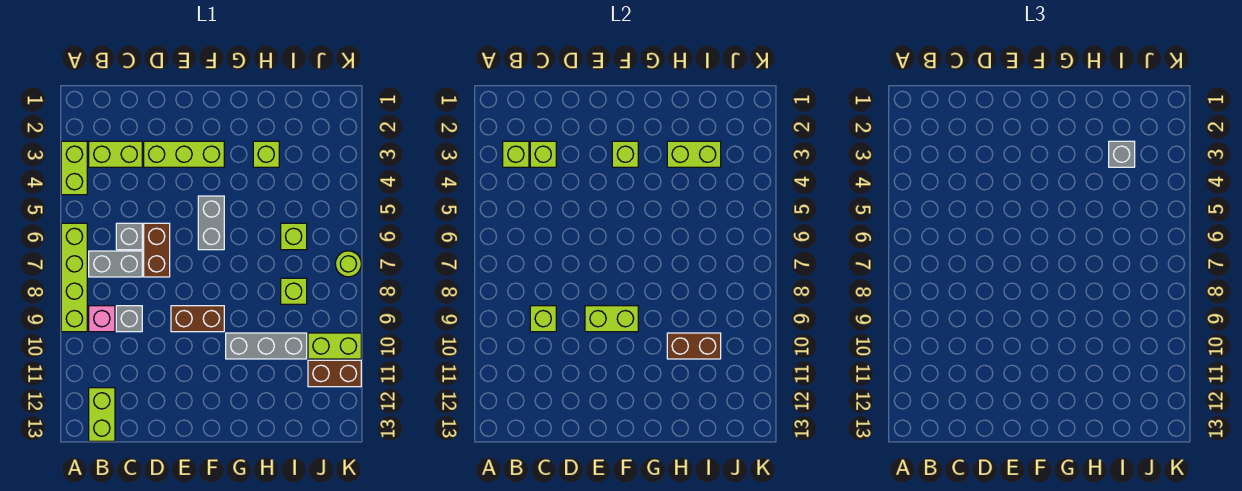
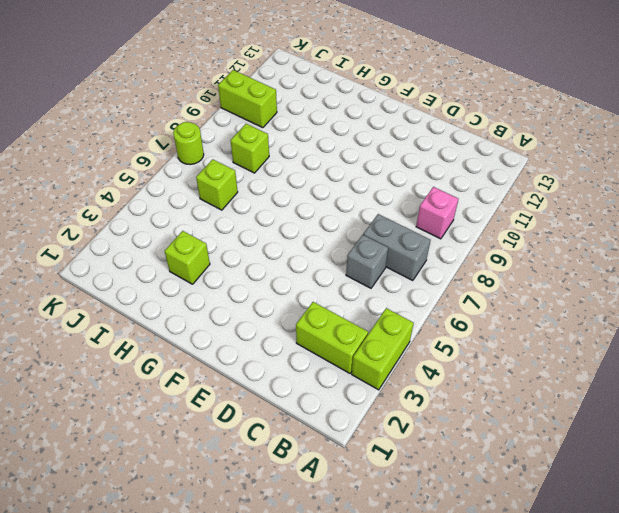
none -> lime brick A6:A9 level 1
none -> lime brick B12:B13 level 1
none -> grey brick C9 level 1

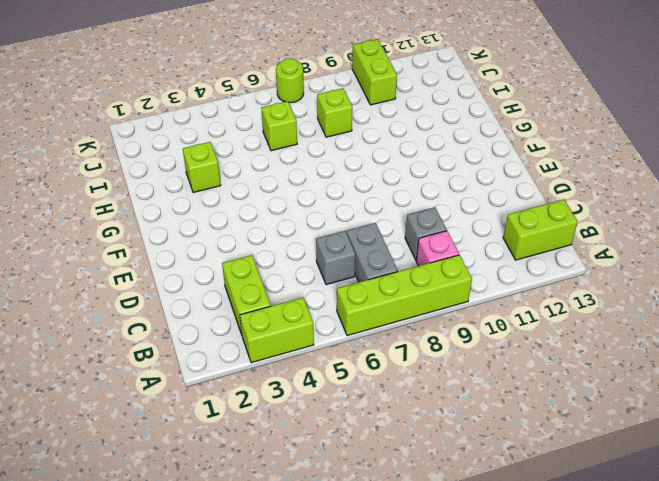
none -> lime brick D3:F3 level 1
none -> brown brick D6:D7 level 1
none -> brown brick E9:F9 level 1

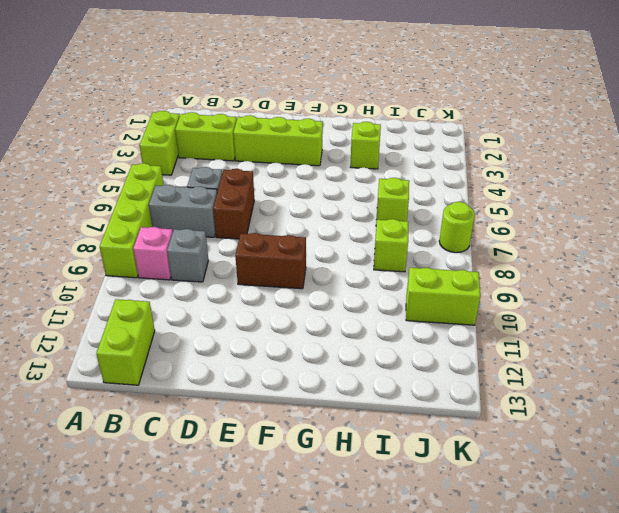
none -> grey brick F5:F6 level 1
none -> grey brick G10:I10 level 1
none -> brown brick J11:K11 level 1

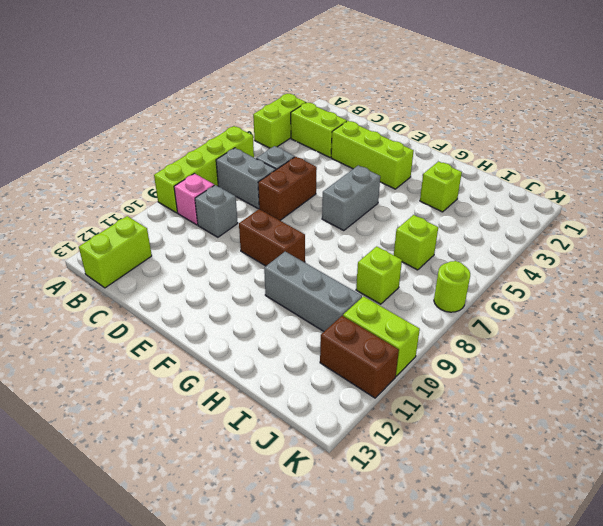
none -> lime brick B3 level 2
none -> lime brick C3 level 2
none -> lime brick C9 level 2

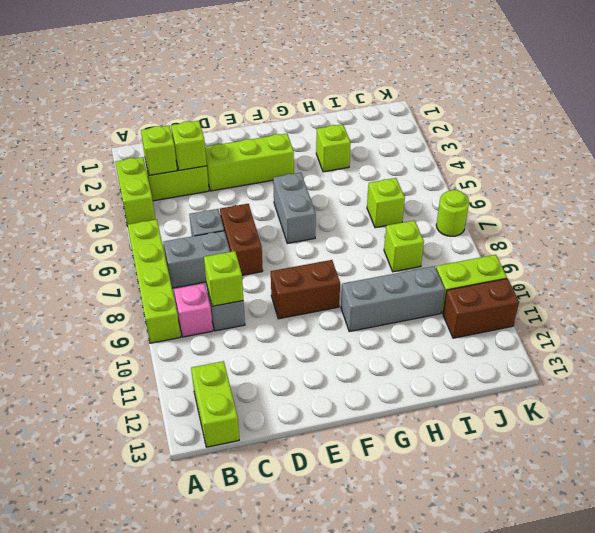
none -> lime brick E9:F9 level 2
none -> lime brick F3 level 2
none -> lime brick H3:I3 level 2

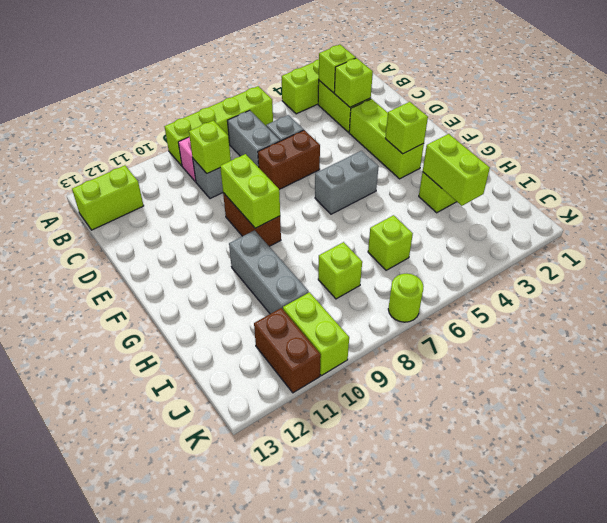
none -> brown brick H10:I10 level 2
none -> grey brick I3 level 3

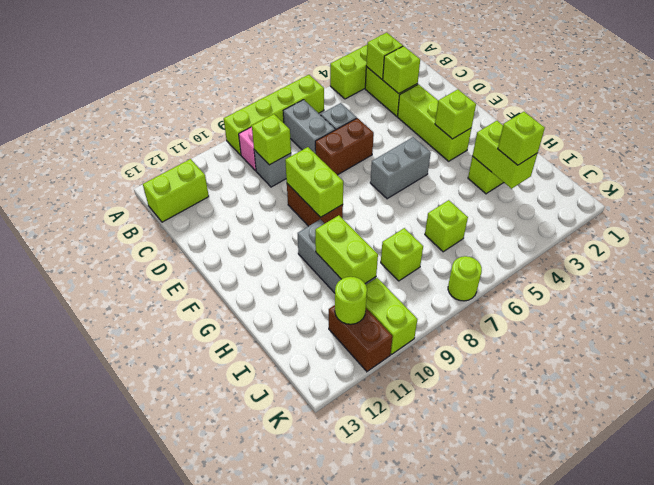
lime brick H10:I10 level 2 -> brown brick H10:I10 level 2
lime brick I3 level 3 -> grey brick I3 level 3
lime round brick J11 level 2 -> none

